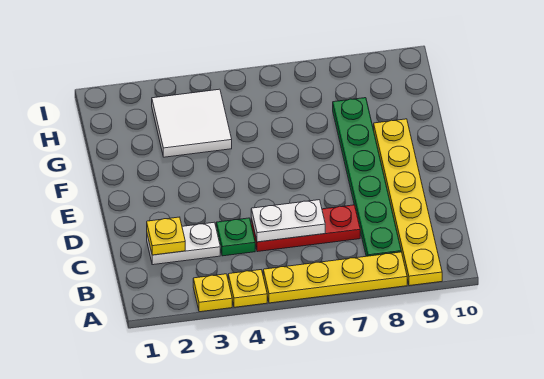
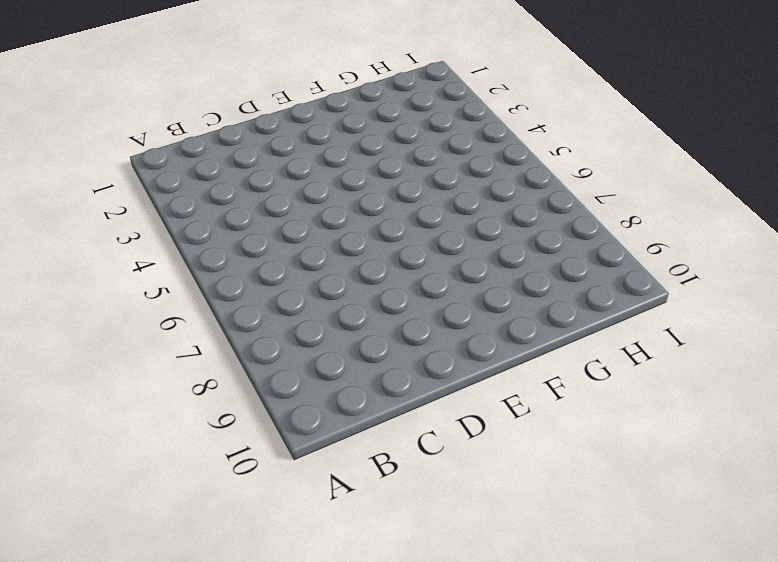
none -> yellow plate A3 level 1
none -> yellow plate A4 level 1

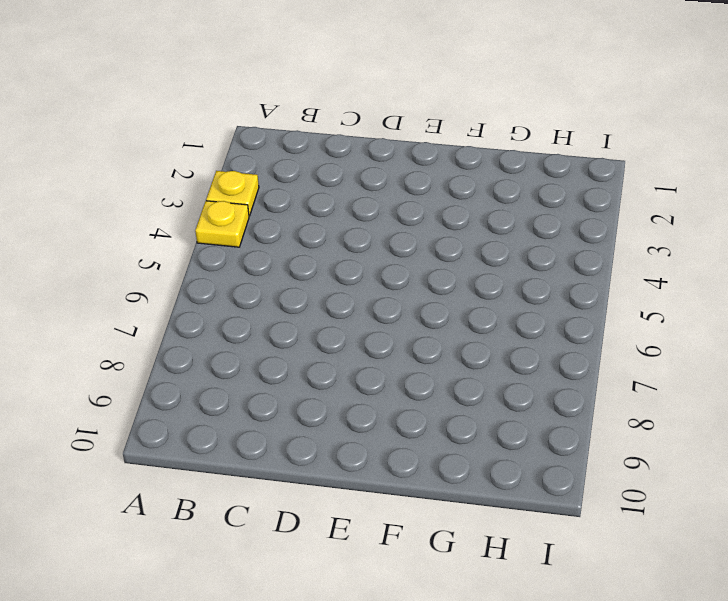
none -> yellow plate A5:A8 level 1
none -> yellow plate A9:F9 level 1

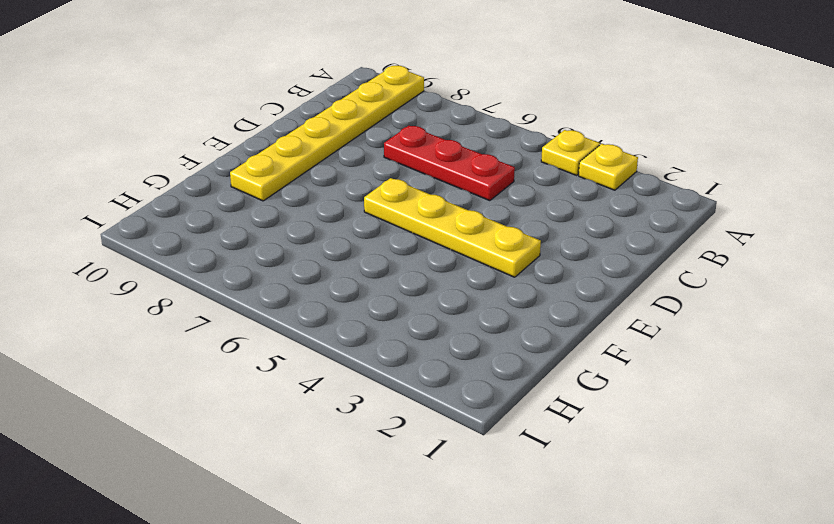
yellow plate E3:E6 level 1 -> yellow plate A5:A8 level 1
none -> green plate B8:G8 level 1
none -> white plate C2:C3 level 1

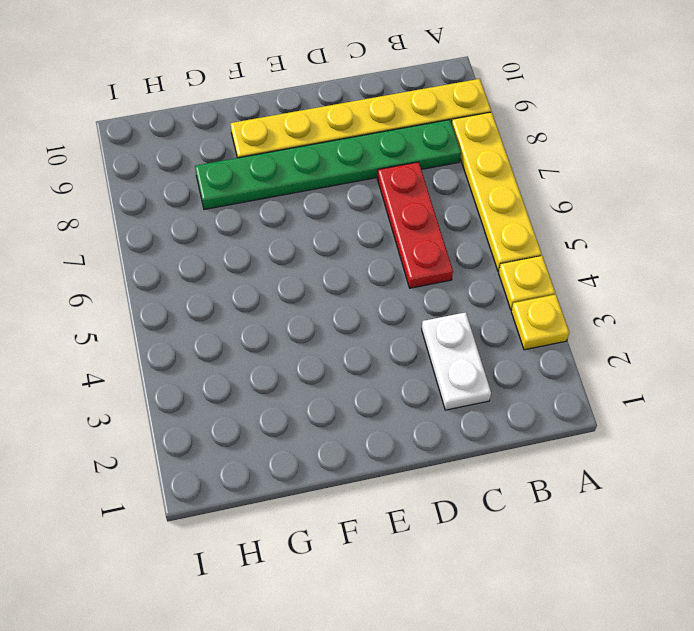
none -> green plate C4 level 1
none -> white tile G3:H4 level 1

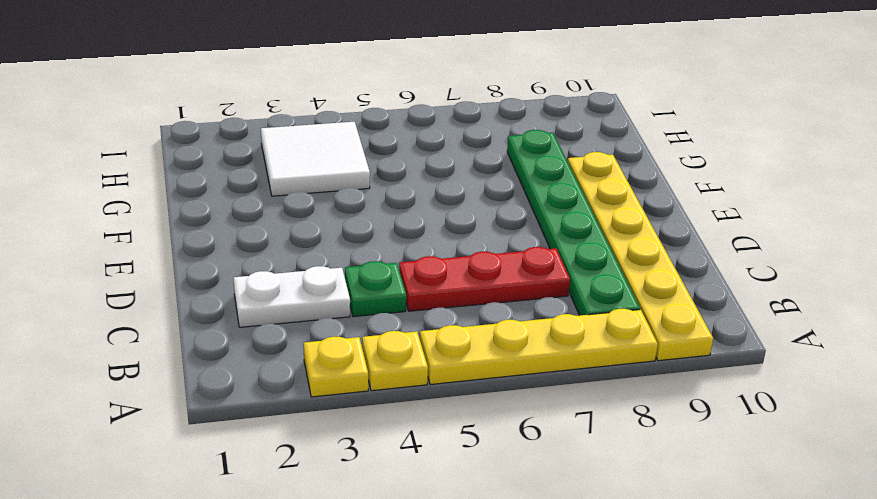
none -> yellow plate C2 level 2
none -> white plate C5:C6 level 2

